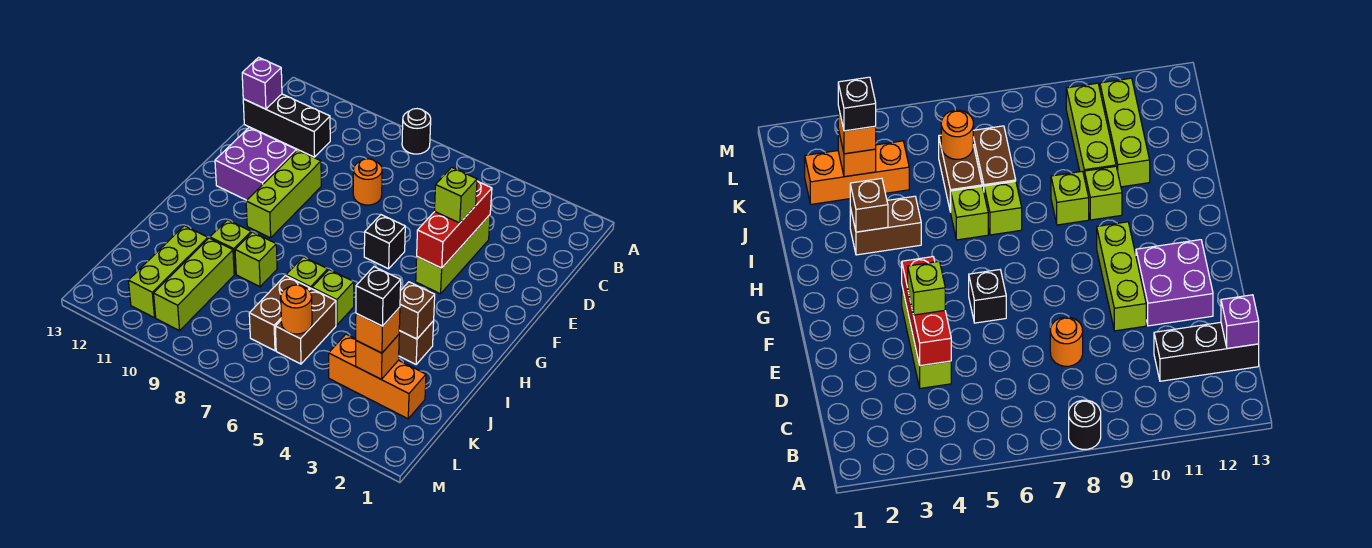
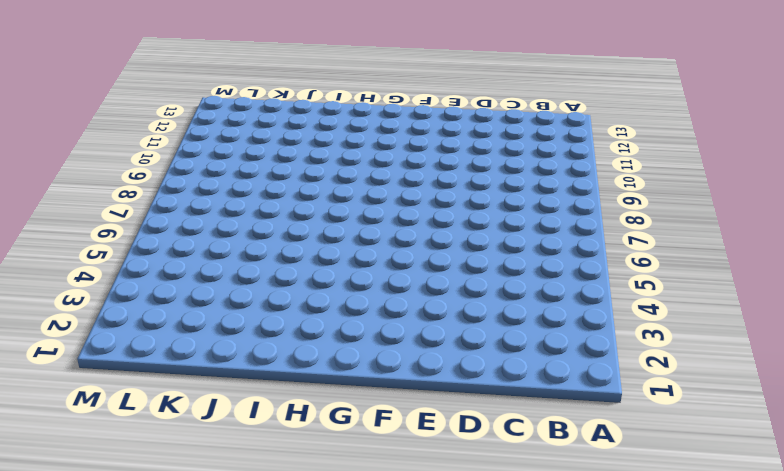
none -> black round brick A8 level 1
none -> black brick C11:C13 level 1
none -> lime brick D4:F4 level 1

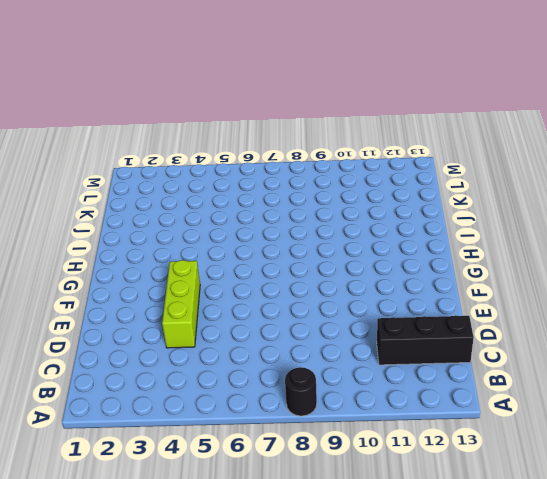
none -> orange round brick D8 level 1
none -> lime brick E10:G10 level 1
none -> purple brick E11:F12 level 1

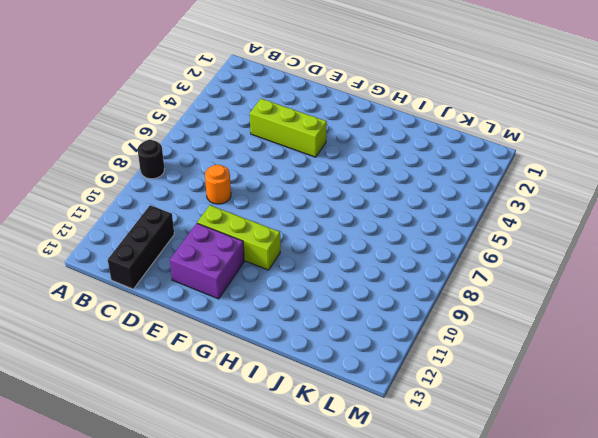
none -> black brick F6 level 1
none -> brown brick I3:I4 level 1
none -> lime brick I6 level 1

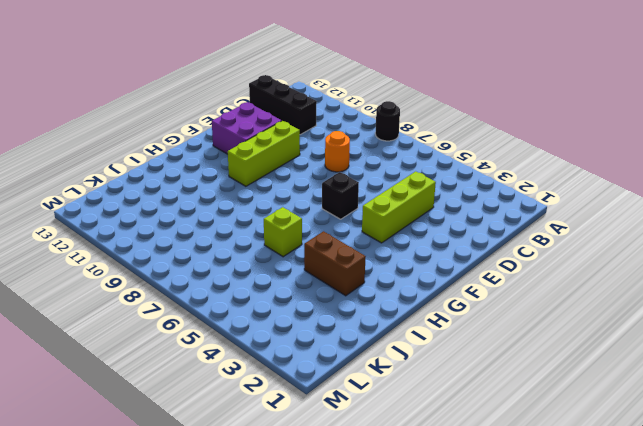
none -> lime brick I7 level 1
none -> lime brick I9 level 1
none -> lime brick I10 level 1

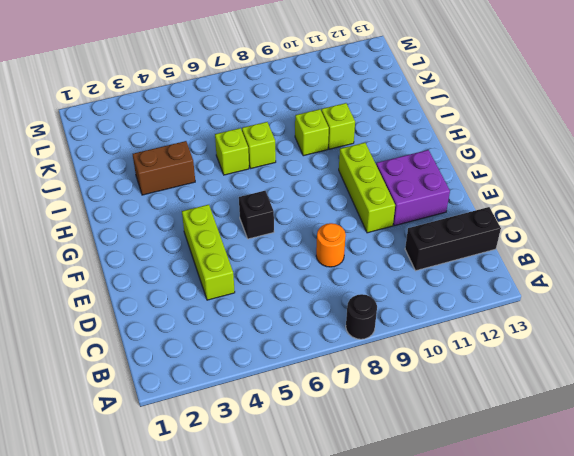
none -> brown brick J6:K6 level 1
none -> brown brick J7:K7 level 1
none -> lime brick J10:L10 level 1

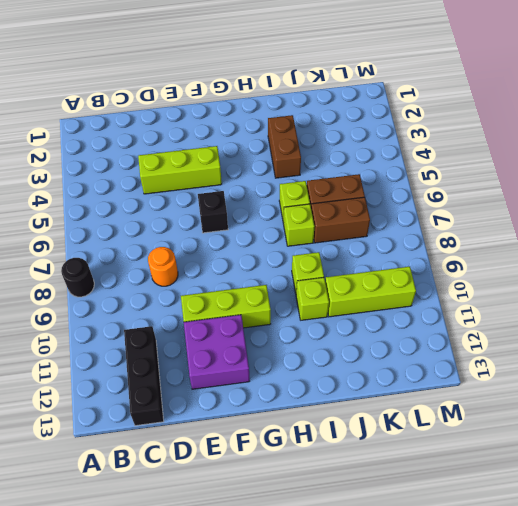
none -> lime brick J11:L11 level 1
none -> orange brick K2:K4 level 1
none -> purple brick C13 level 2

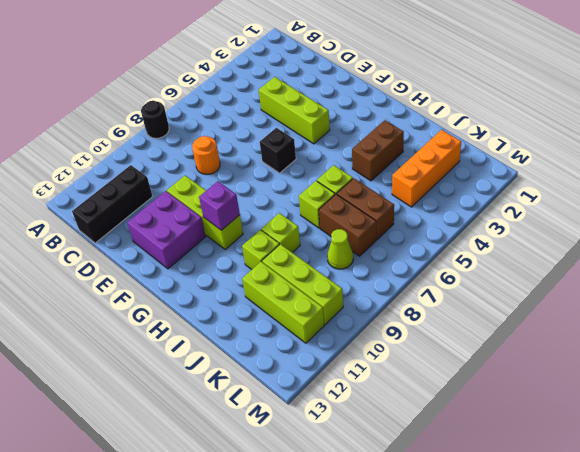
purple brick G10 level 2 -> purple brick C13 level 2
lime cone K8 level 1 -> none
none -> red brick D4:F4 level 2
none -> brown brick I3 level 2
none -> orange brick K3 level 2

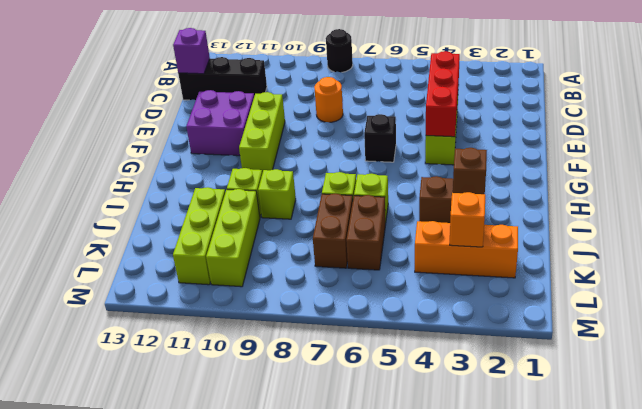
none -> orange round brick K6 level 2
none -> lime brick E4 level 3
none -> orange brick K3 level 3

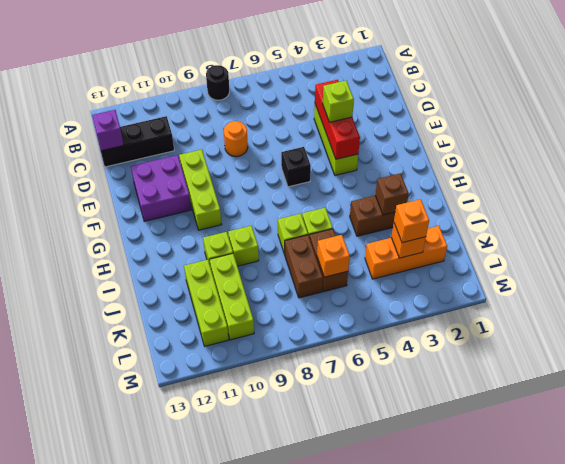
orange brick K6 level 2 -> orange round brick K6 level 2
none -> black brick K3 level 4

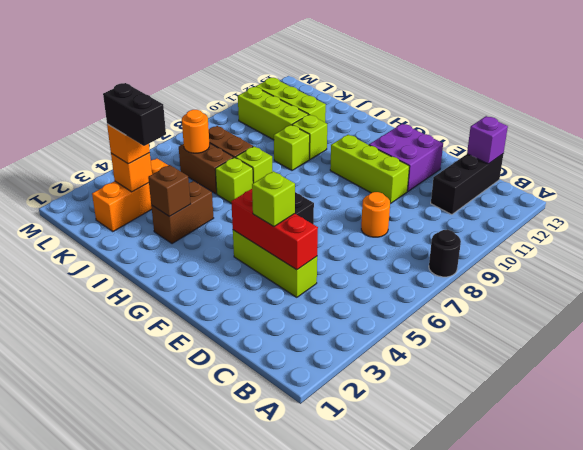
black brick J3:K3 level 4 -> black brick K3 level 4

